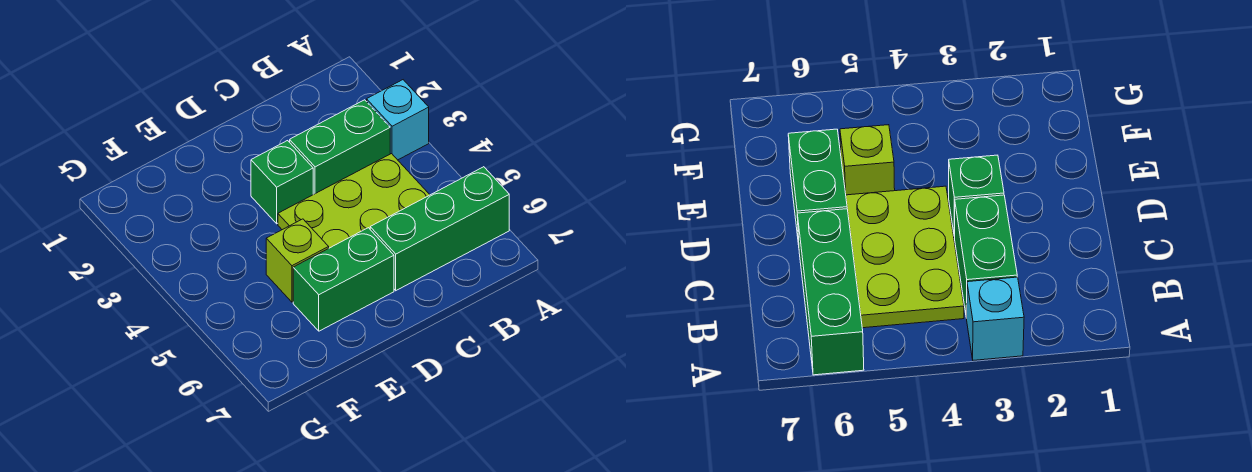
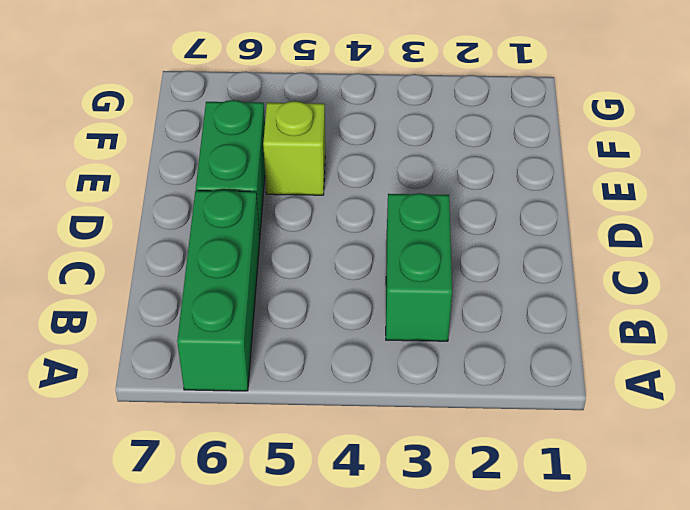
none -> cyan brick A3 level 1
none -> lime plate B4:D5 level 1

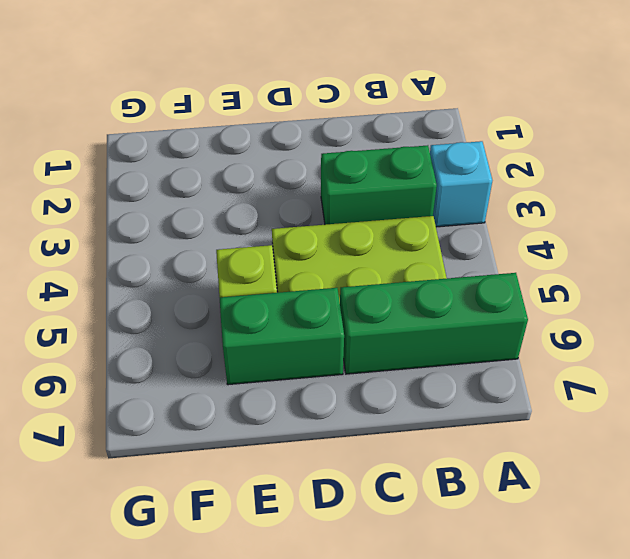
none -> green brick D3 level 1

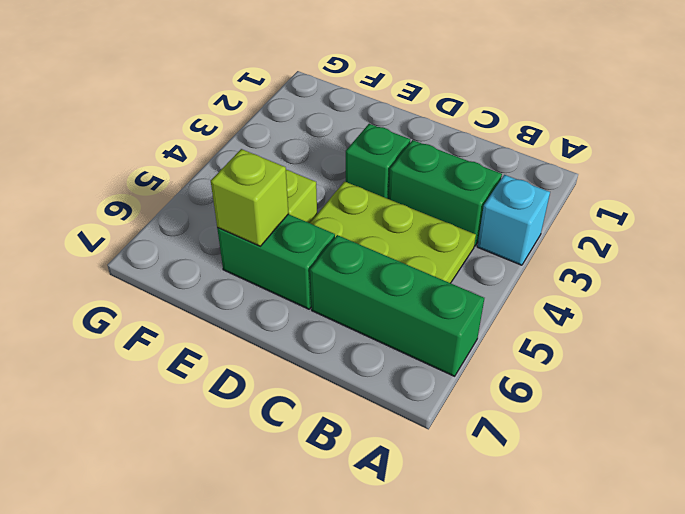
lime brick E6 level 2 -> none

